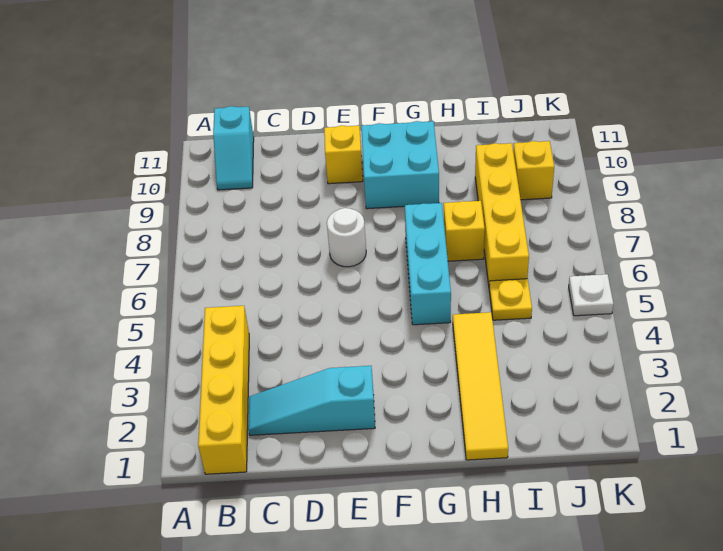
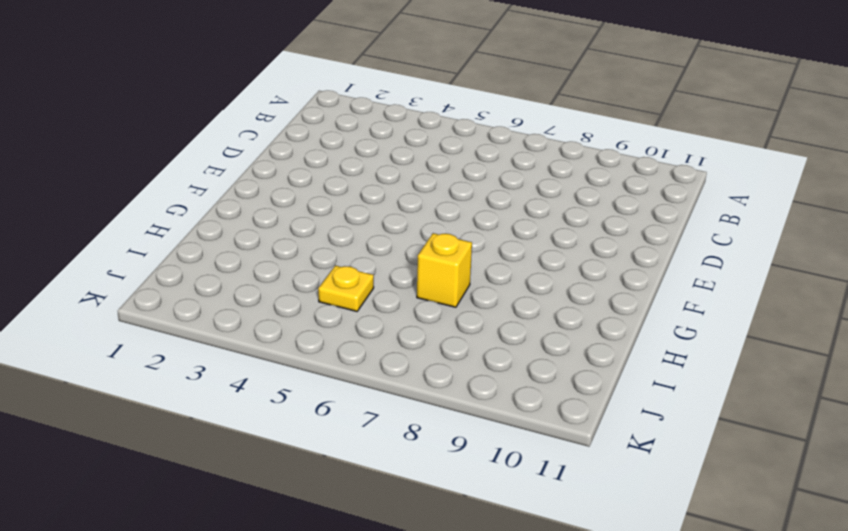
none -> yellow brick B1:B4 level 1
none -> cyan slope B10:B11 level 1 top 11
none -> cyan slope C2:E2 level 1 top E

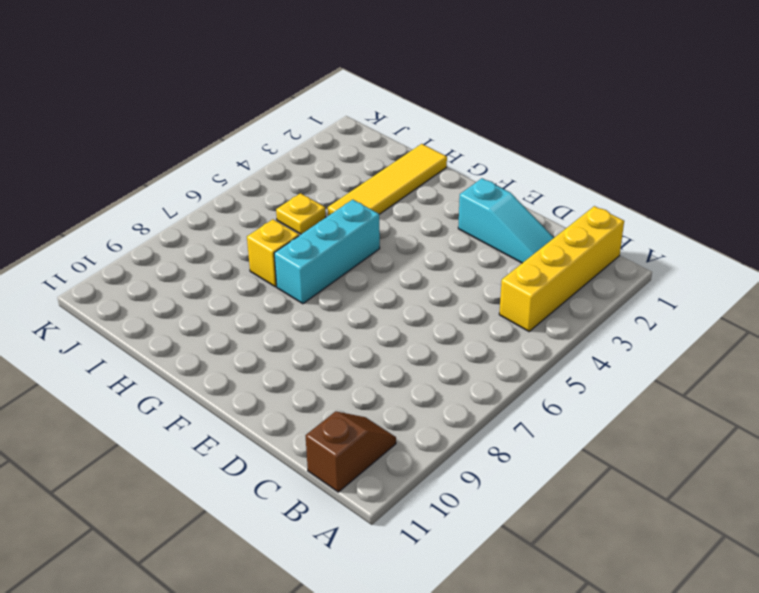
brown slope B10:B11 level 1 top 11 -> cyan slope B10:B11 level 1 top 11
none -> white round brick E7 level 1
none -> yellow brick E10 level 1
none -> cyan brick F9:G10 level 1

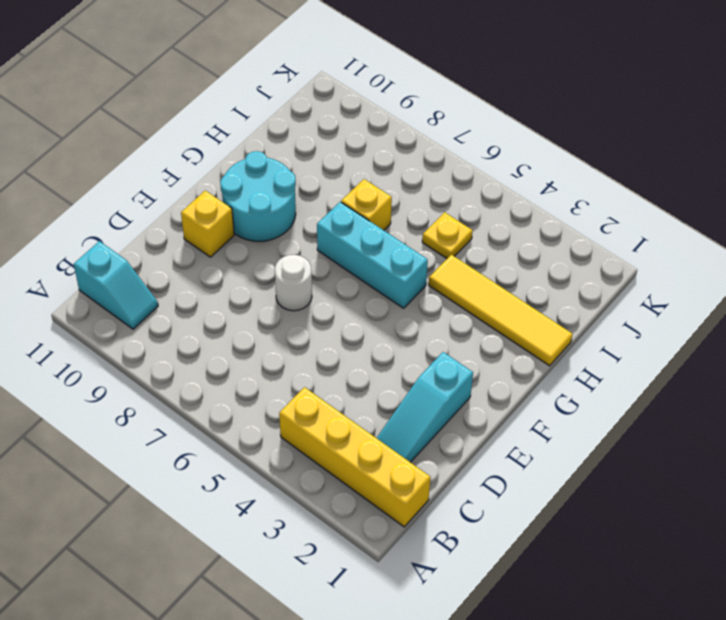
cyan round brick F9:G10 level 1 -> cyan brick F9:G10 level 1
none -> yellow brick I6:I9 level 1
none -> yellow brick J9 level 1
none -> white plate K5 level 1

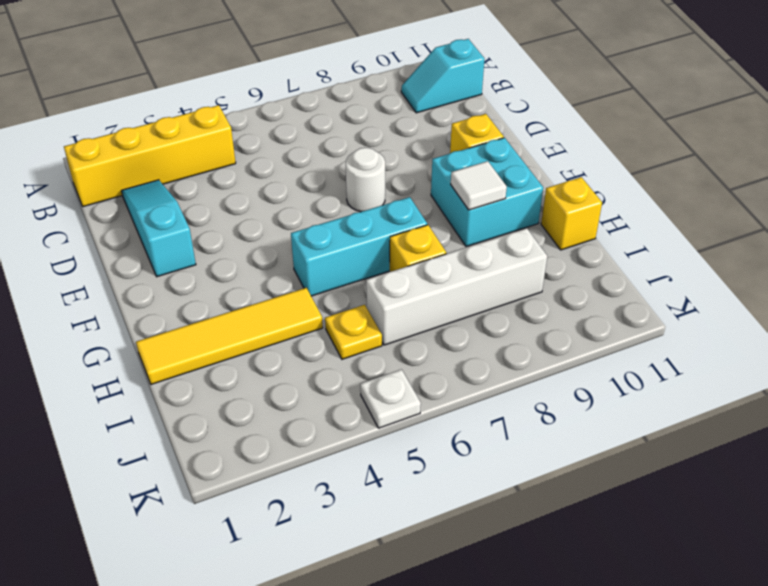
white tile G9 level 2 -> none
yellow brick H11 level 1 -> yellow brick J9 level 1
white brick I6:I9 level 1 -> yellow brick I6:I9 level 1

